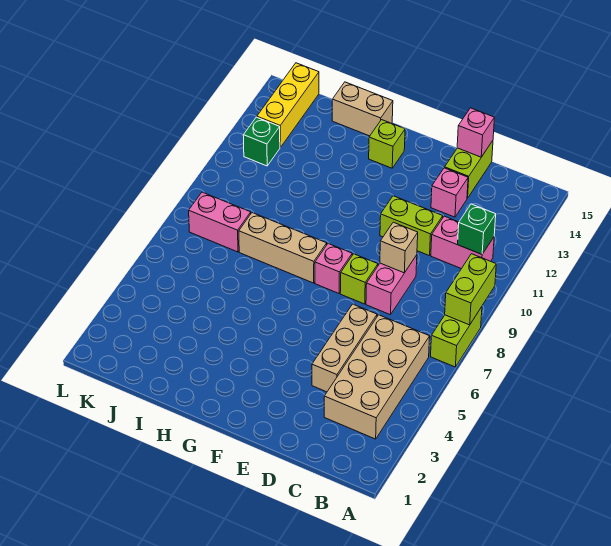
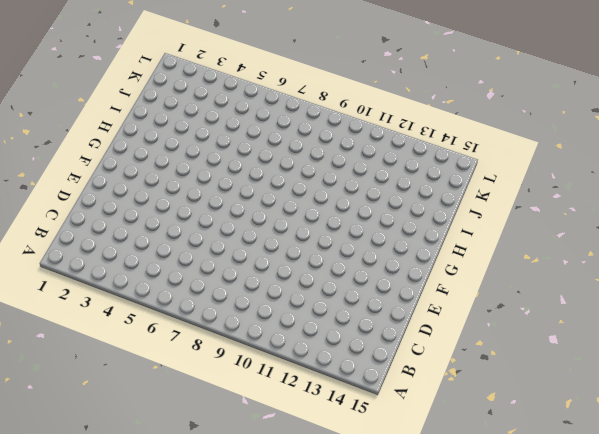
none -> lime brick A7:A8 level 1
none -> tan brick B3:C6 level 1
none -> pink brick B11:C11 level 1

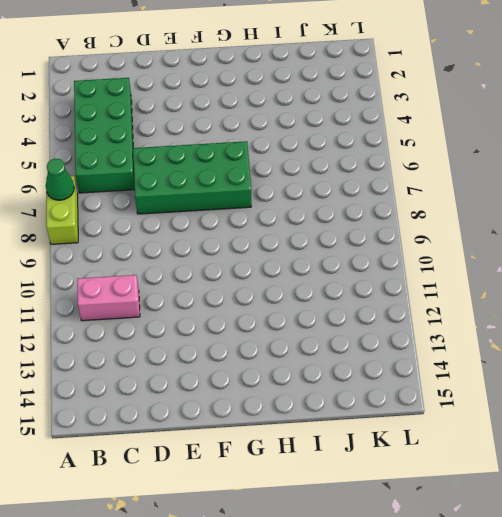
green cone A7 level 2 -> none
green brick B3:C6 level 1 -> tan brick B3:C6 level 1
green brick D6:G7 level 1 -> tan brick D4:D6 level 1
none -> pink brick D8:D9 level 1
none -> lime brick D11:E11 level 1
none -> pink brick D13 level 1

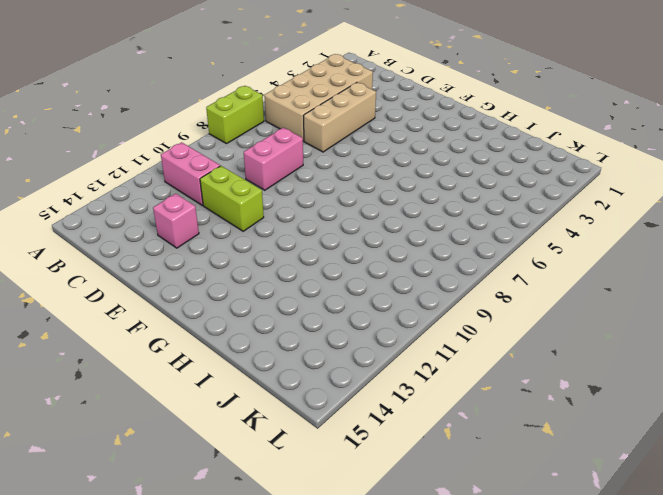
none -> lime brick D14:D15 level 1
none -> lime brick E8 level 1
none -> pink brick F8 level 1

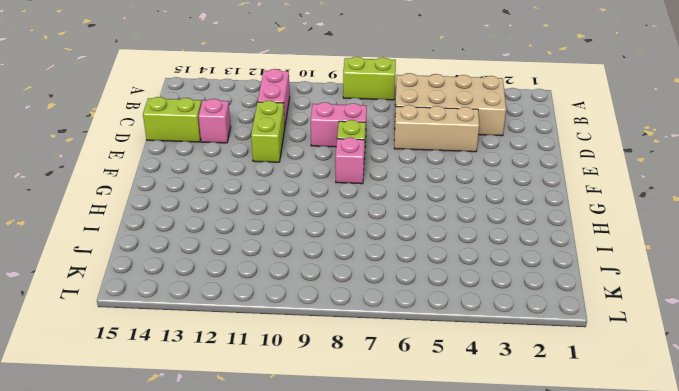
none -> tan brick G8:I8 level 1
none -> lime brick G14 level 1
none -> tan brick H15:I15 level 1

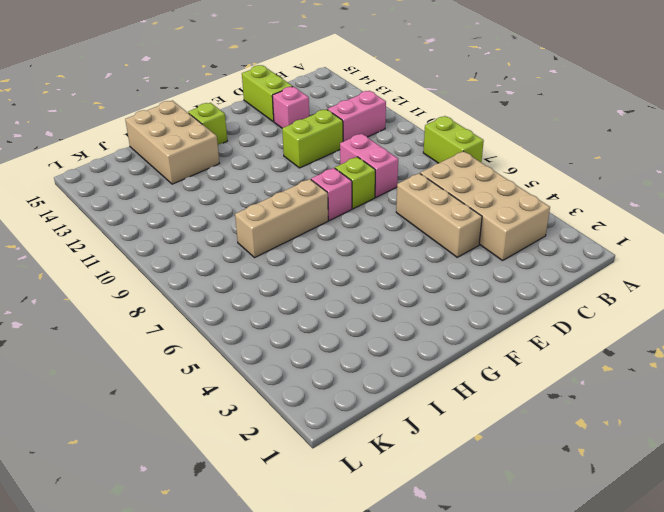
tan brick H13:I15 level 1 -> tan brick H15:I15 level 1
none -> pink brick J8:K8 level 1
none -> green brick K12 level 1
none -> yellow brick K13:K15 level 1

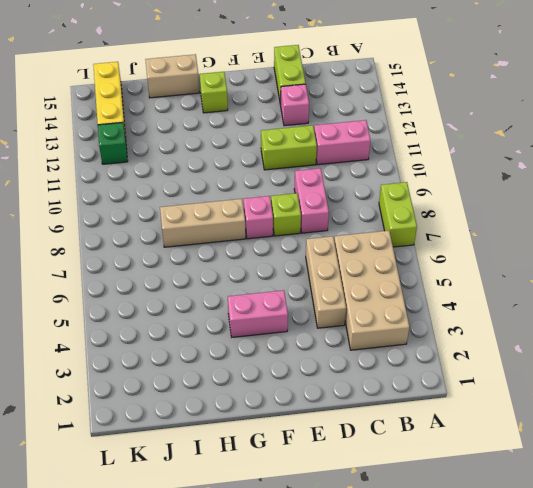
pink brick F4:G4 level 1 -> pink brick J8:K8 level 1
none -> lime brick A8:A9 level 2
none -> green brick B11 level 2
none -> tan brick D9 level 2

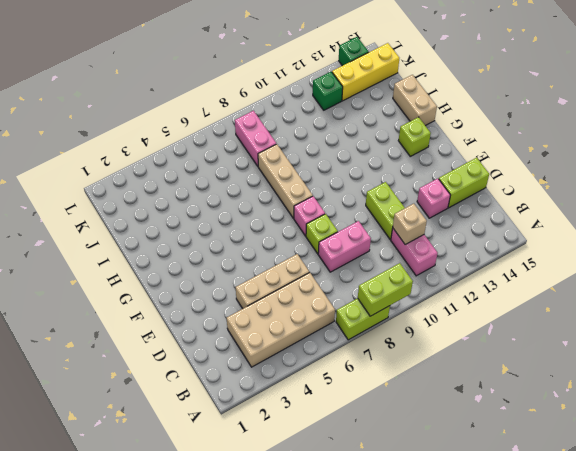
tan brick C11 level 2 -> tan brick D9 level 2
green brick L14 level 1 -> green brick B11 level 2
none -> pink brick D15 level 2

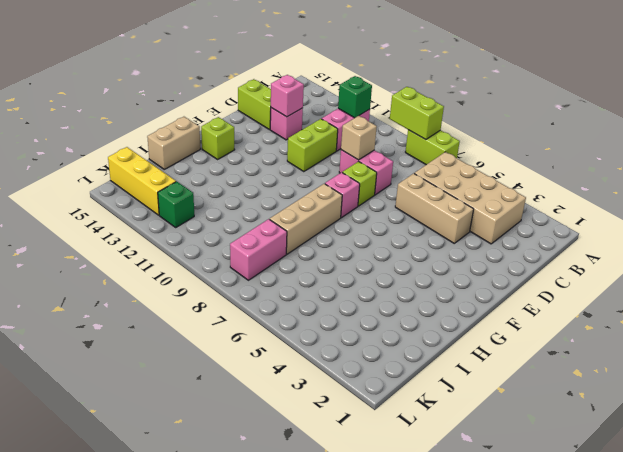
pink brick D13 level 2 -> pink brick D15 level 2

